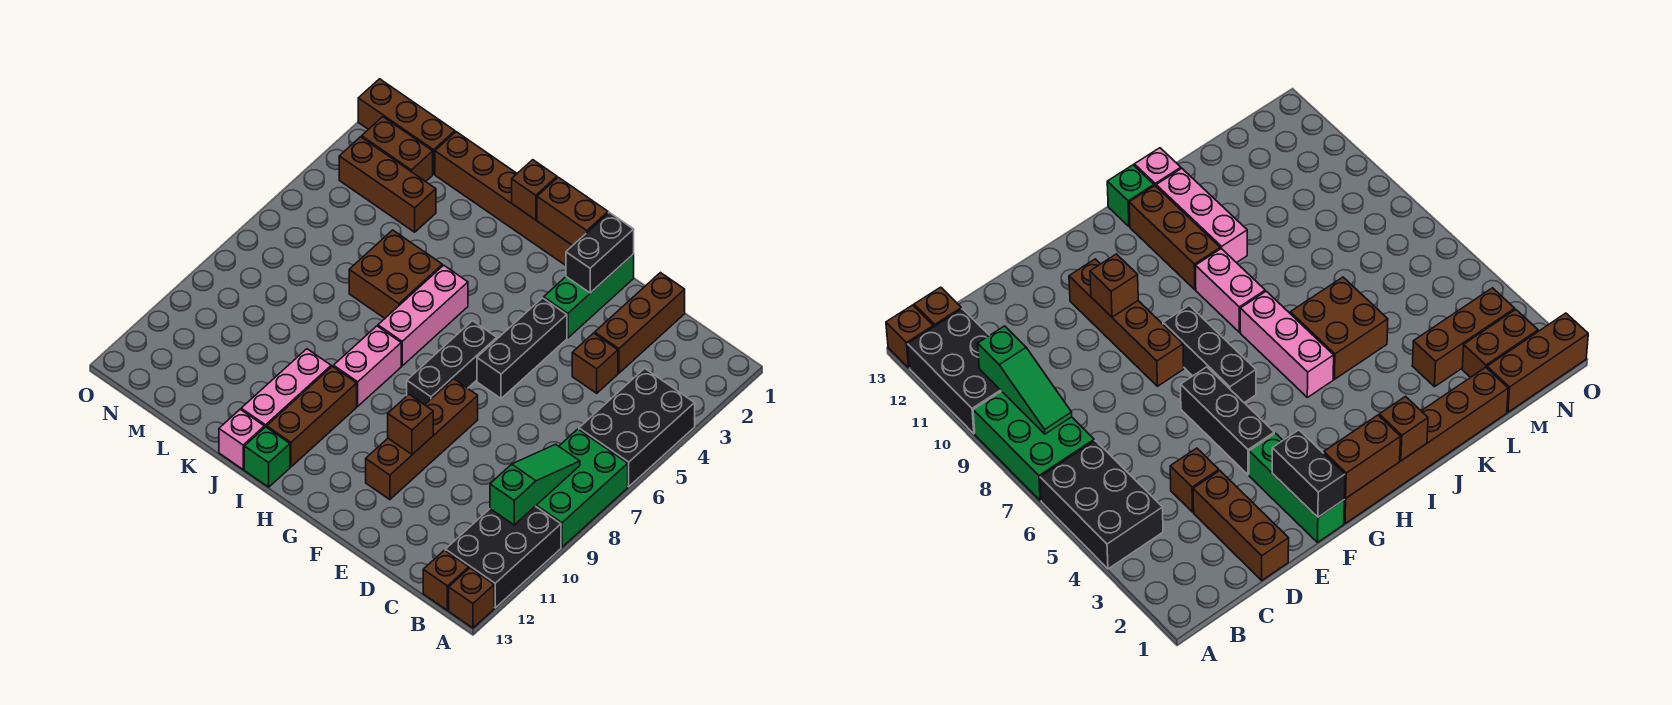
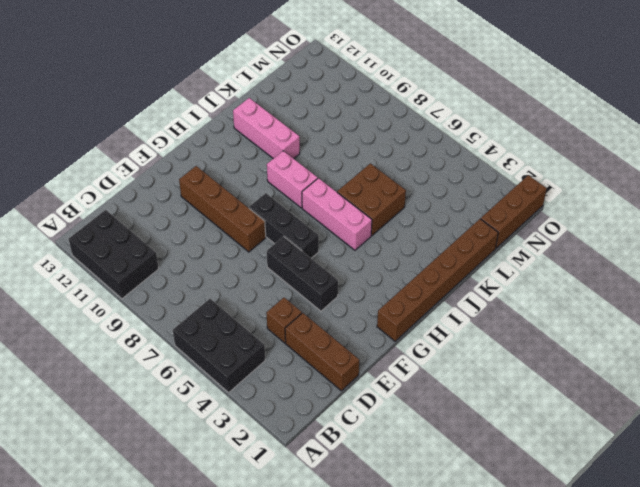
none -> green brick A7:B9 level 1
none -> brown brick A13 level 1
none -> brown brick B13 level 1

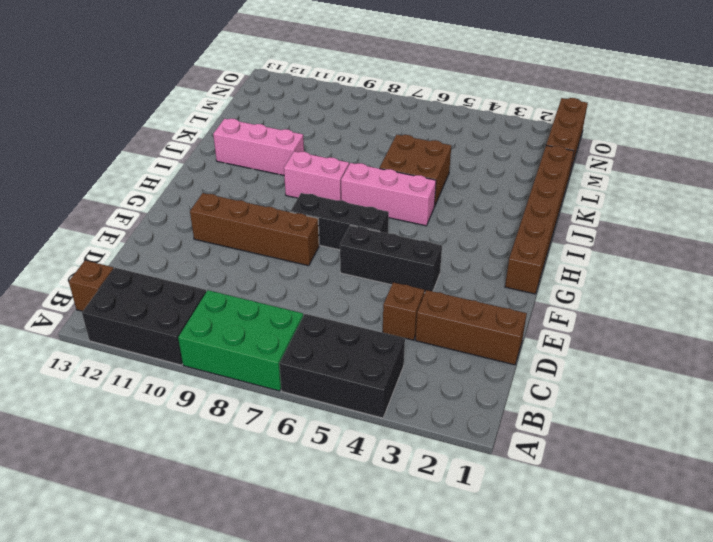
none -> brown brick A13 level 1
none -> green brick F1:F3 level 1
none -> brown brick I10:I12 level 1

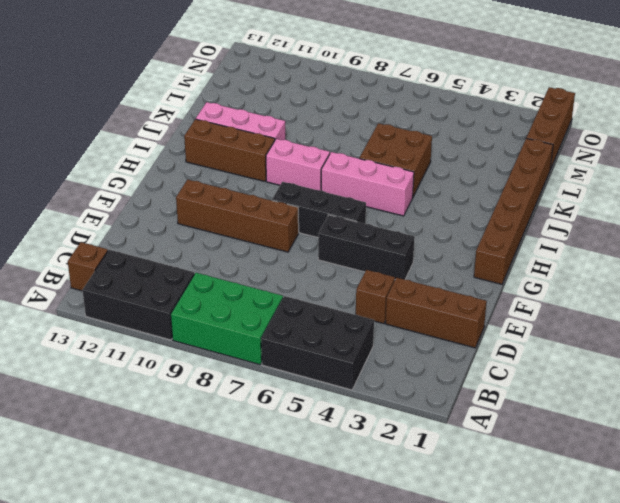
none -> brown brick A13 level 1
none -> green brick F1:F3 level 1
none -> green brick I13 level 1

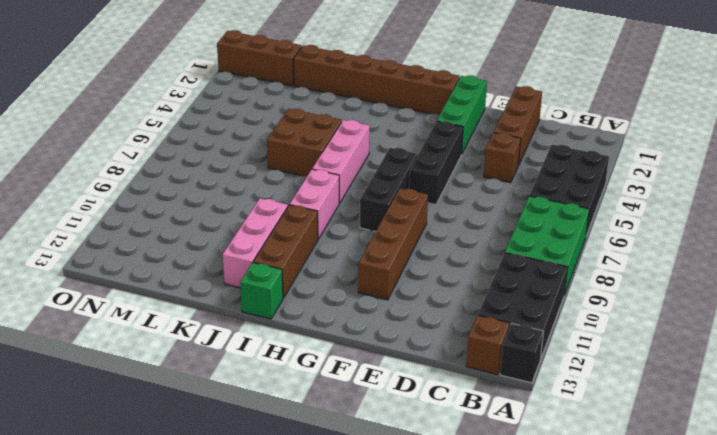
black brick A13 level 1 -> brown brick A13 level 1
none -> pink brick J13 level 1
none -> brown brick L3:N3 level 1
none -> brown brick M2:N2 level 1

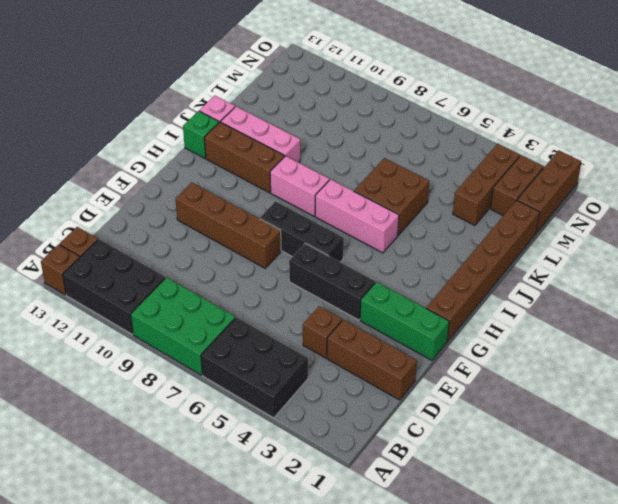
none -> green slope B8:B10 level 2 top 10
none -> black brick F1:F2 level 2
none -> brown brick F10 level 2

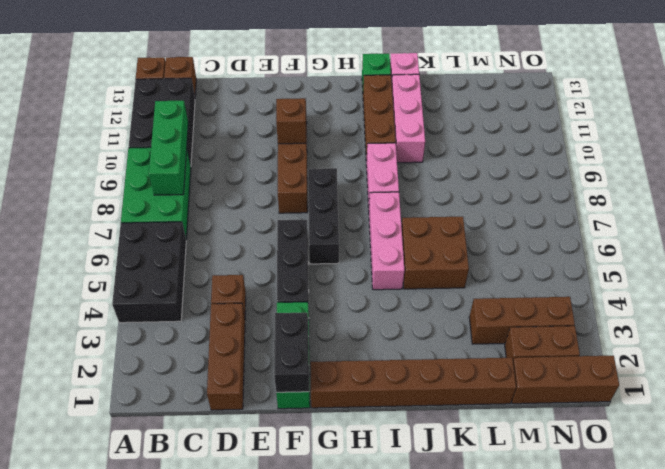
green brick B8:B10 level 2 -> green slope B8:B10 level 2 top 10
none -> brown brick G1:H1 level 2
none -> brown brick I1 level 2

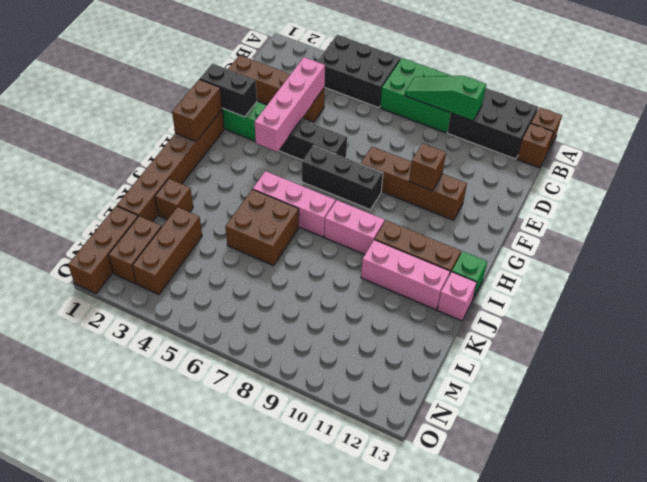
pink brick D4:G4 level 2 -> none
brown brick K2 level 1 -> brown brick I1 level 2

